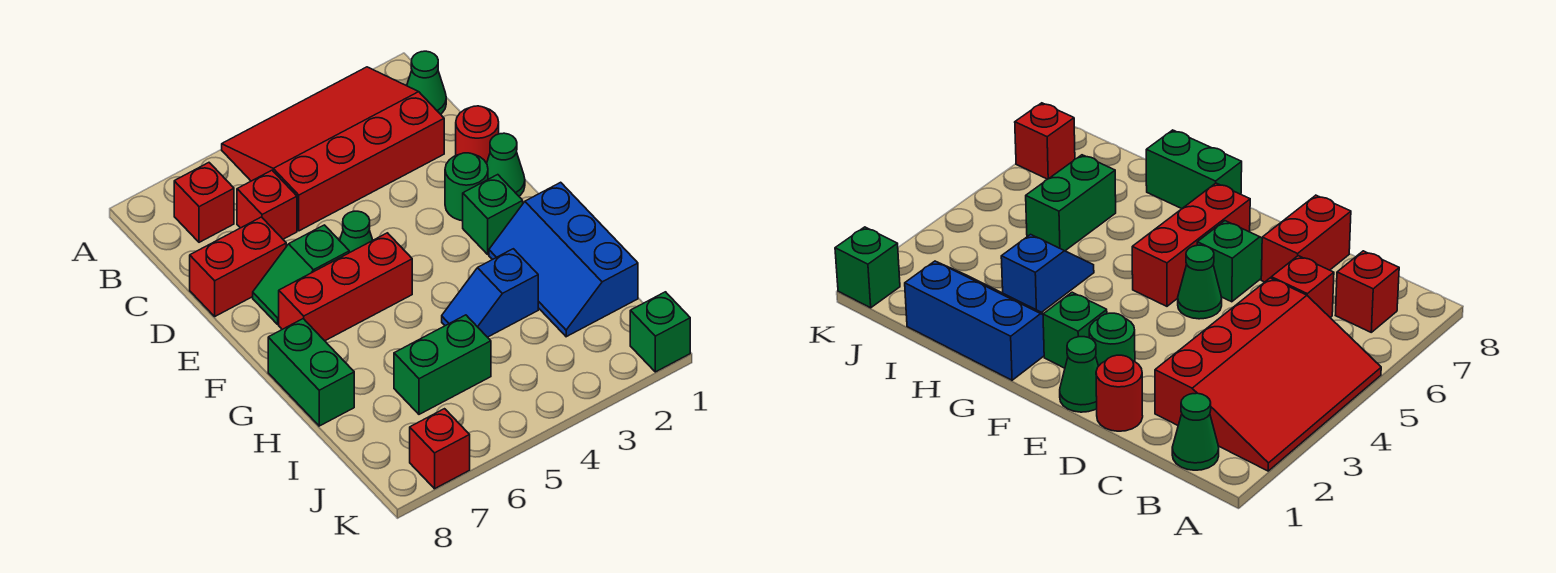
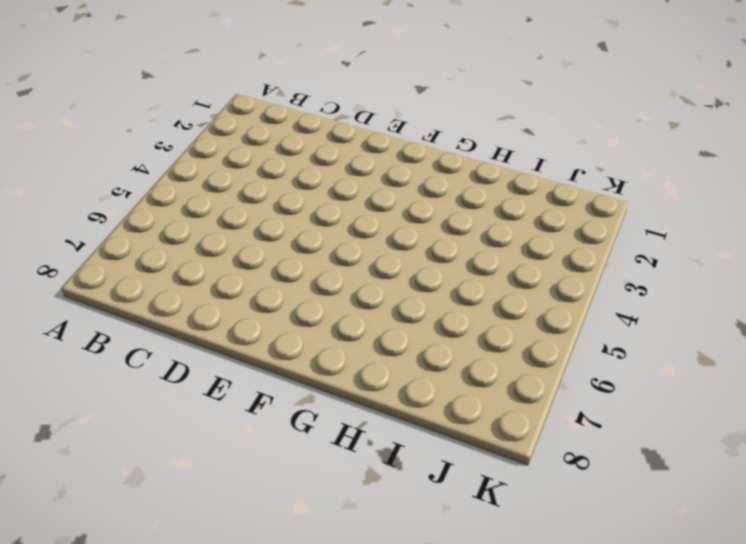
none -> red slope A2:C5 level 1 top C
none -> green cone B1 level 1
none -> red brick B7 level 1

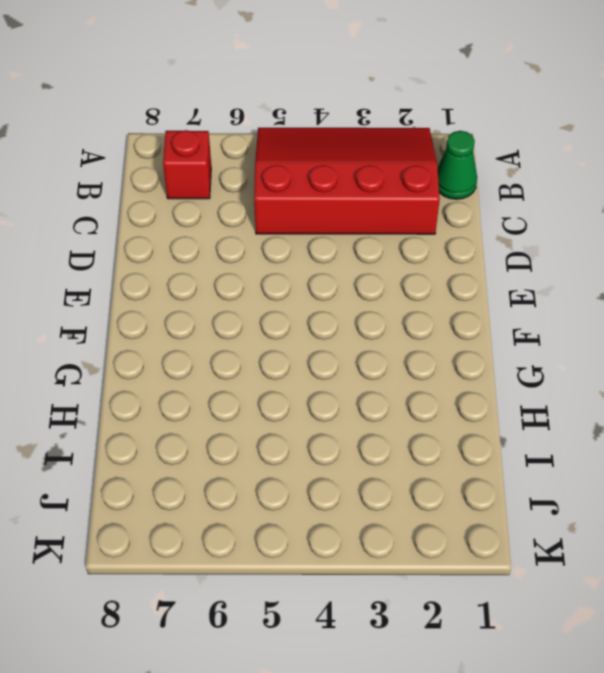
none -> red brick C6 level 1
none -> red round brick D1 level 1
none -> red brick D7:D8 level 1

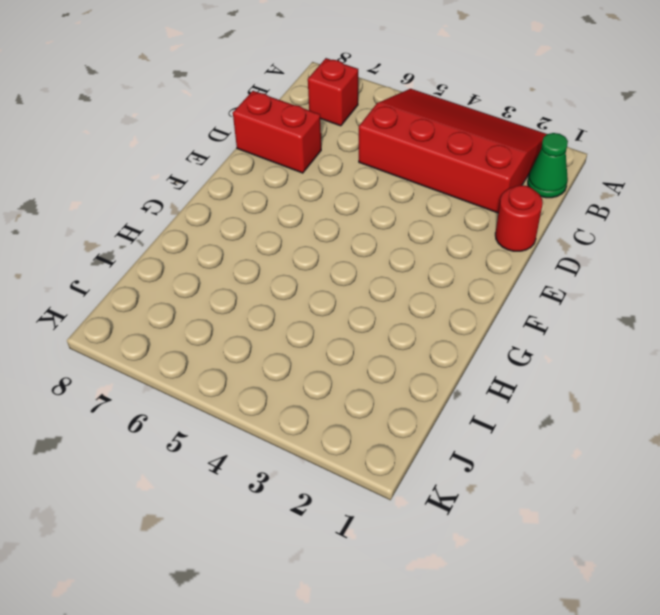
none -> red brick C6 level 1
none -> green cone E1 level 1
none -> green round brick E2 level 1

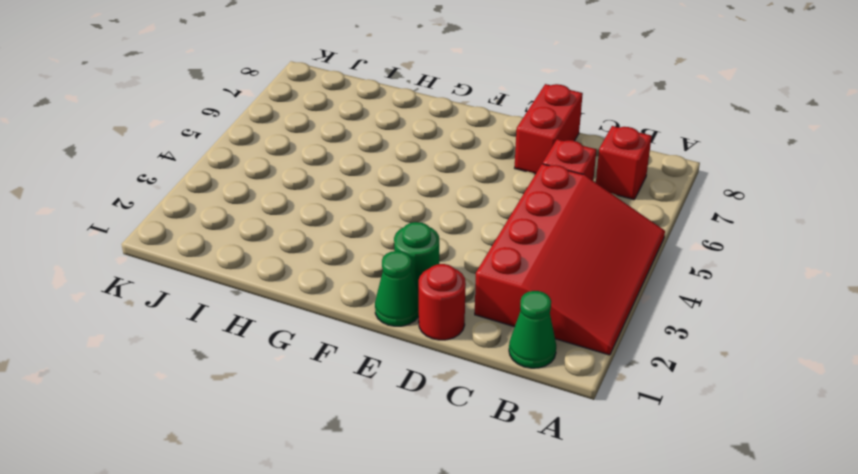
none -> green cone E5 level 1
none -> green slope E6:E7 level 1 top 6
none -> green brick F2 level 1

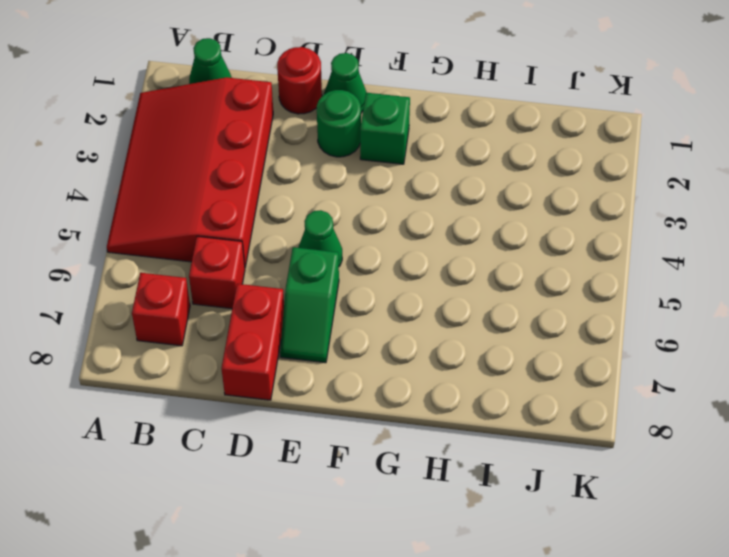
none -> red brick F5:F7 level 1
none -> blue slope G1:I2 level 1 top 1
none -> green brick G8:H8 level 1

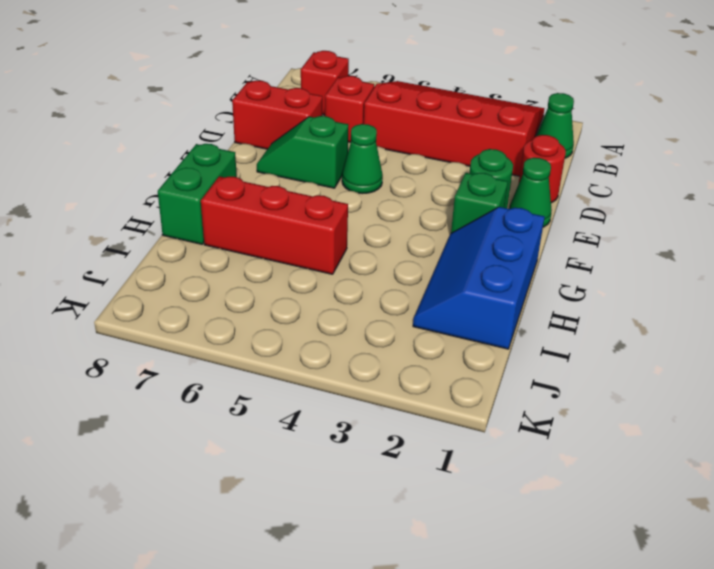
red brick H5:H7 level 1 -> red brick F5:F7 level 1
none -> blue slope H3:H4 level 1 top 3
none -> green brick I5:I6 level 1
none -> green brick K1 level 1

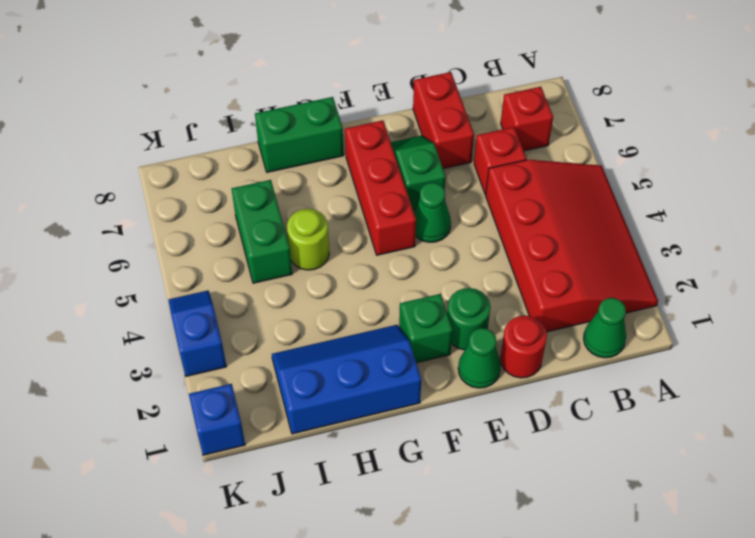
lime round brick H5 level 1 -> none
blue brick K1 level 1 -> green brick K1 level 1
blue slope K3:K4 level 1 top 3 -> blue slope H3:H4 level 1 top 3
none -> red brick K7 level 1

